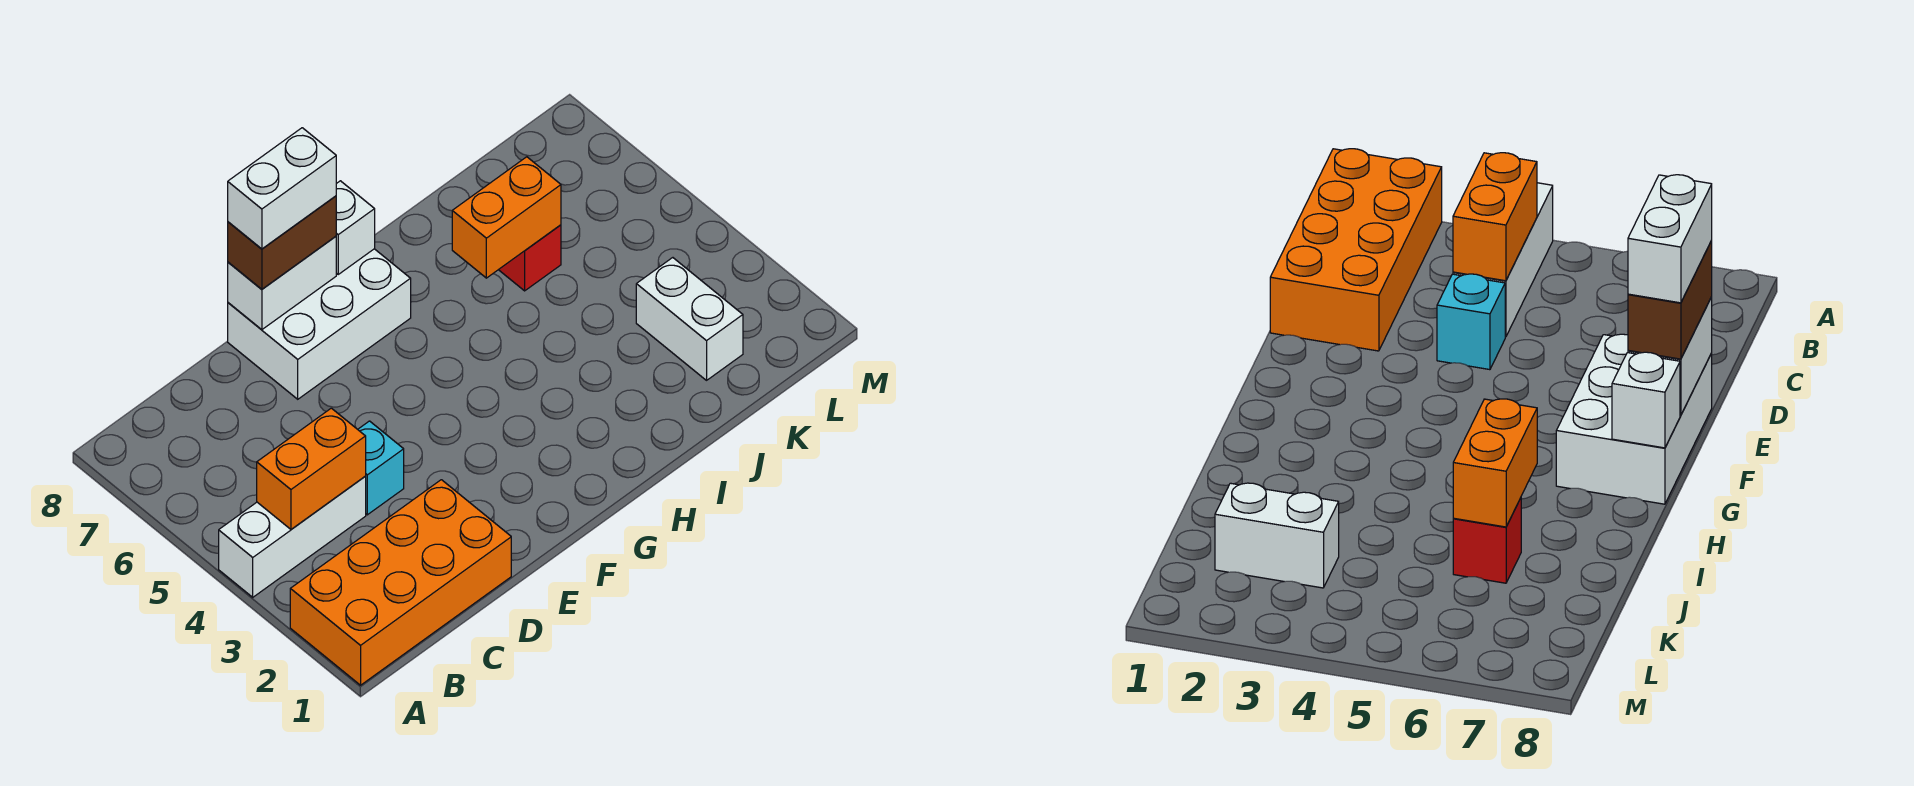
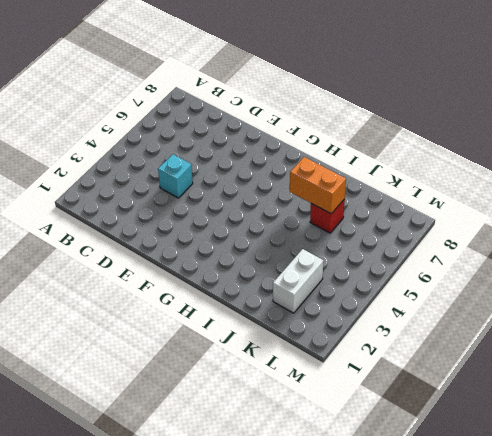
none -> orange brick A1:D2 level 1
none -> white brick A4:C4 level 1
none -> white brick E7:G8 level 1

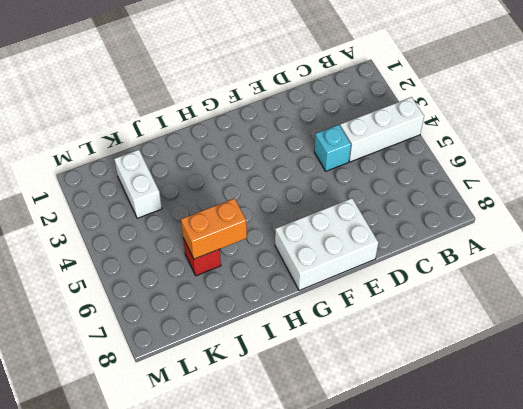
none -> orange brick A1:D2 level 1
none -> orange brick B4:C4 level 2
none -> white brick E8:F8 level 2

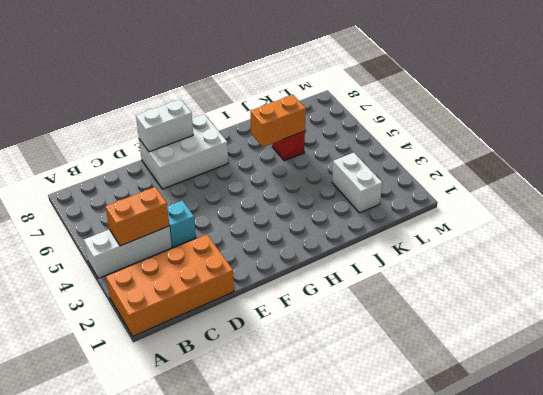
none -> white brick G8 level 2
none -> brown brick E8:F8 level 3
none -> white brick E8:F8 level 4

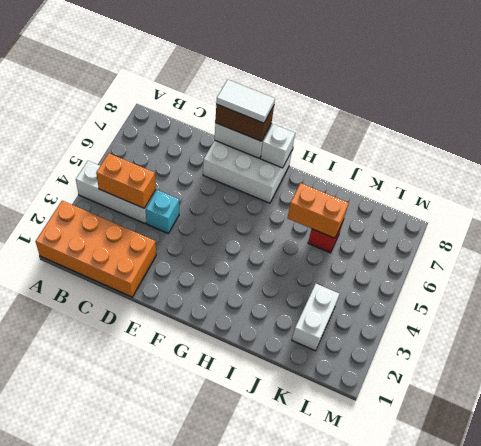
white tile E8:F8 level 4 -> white brick E8:F8 level 4

